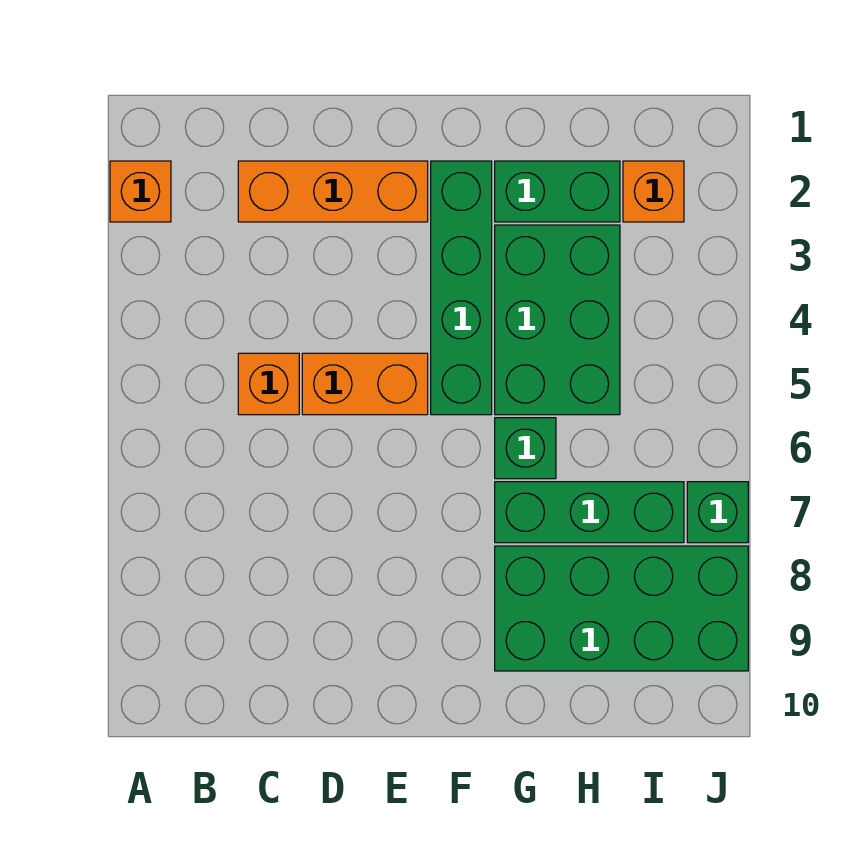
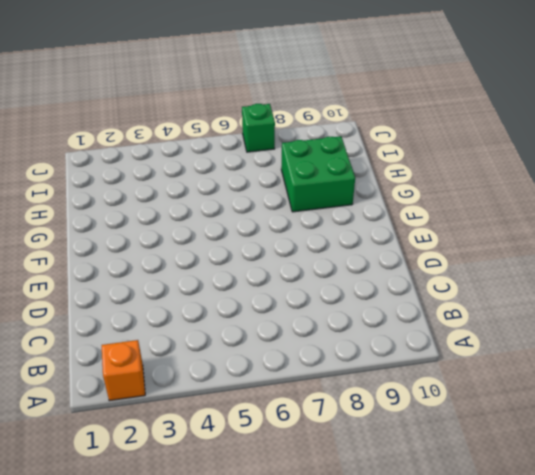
green brick G8:H9 level 1 -> green brick G8:J9 level 1
none -> orange brick C2:E2 level 1
none -> orange brick C5 level 1
none -> orange brick D5:E5 level 1

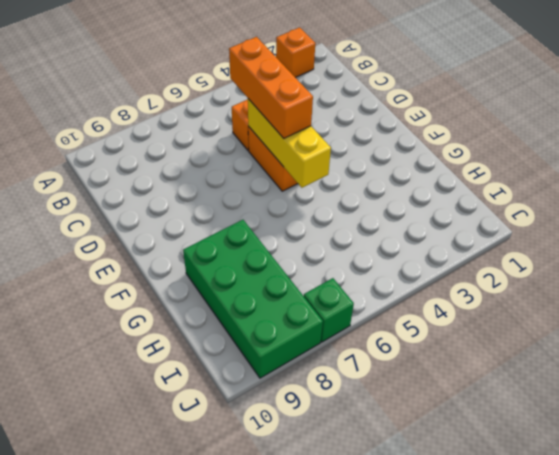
orange brick C5:E5 level 3 -> orange brick C2:E2 level 1
yellow brick D5:F5 level 2 -> none
none -> green brick F2:F5 level 1
none -> green brick G2:H2 level 1
none -> green brick G3:H5 level 1

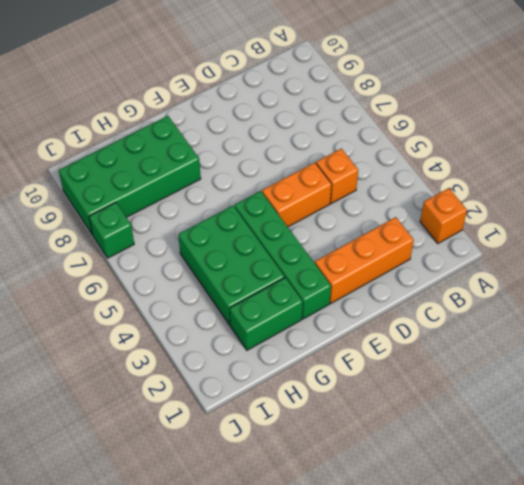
none -> green brick G6 level 1
none -> green brick G7:I7 level 1
none -> orange brick I2 level 1

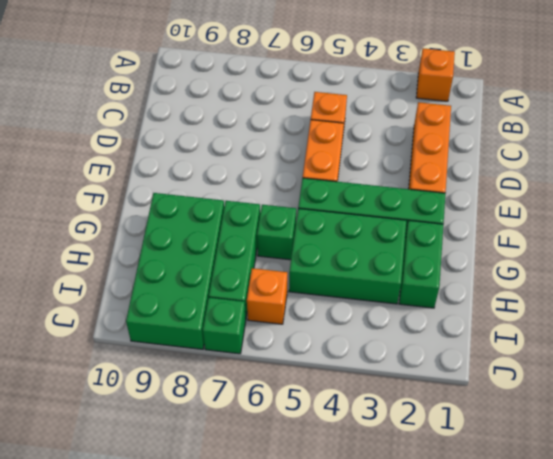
orange brick I6 level 1 -> orange brick I2 level 1

